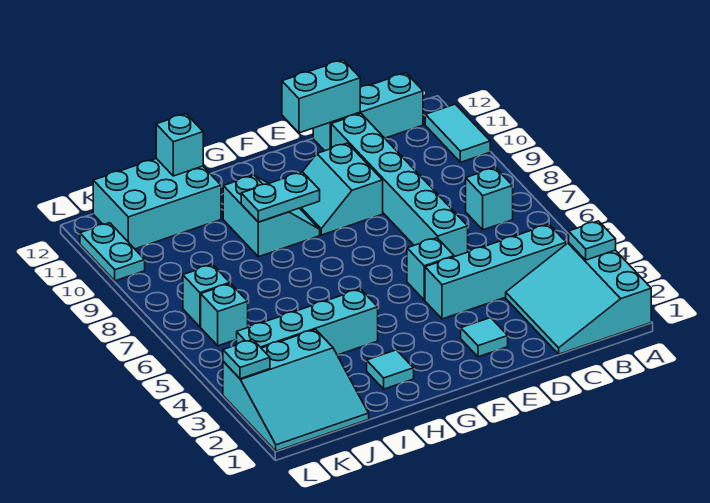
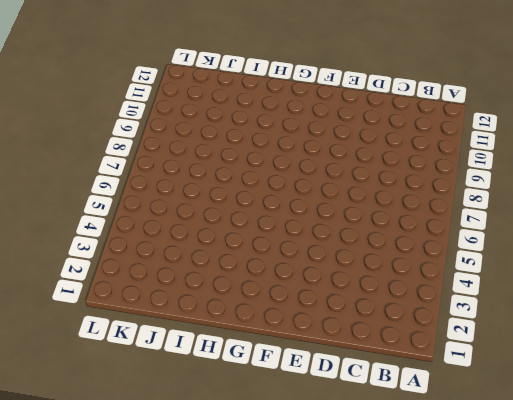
none -> cyan slope A1:C3 level 1 top A
none -> cyan tile A10:A11 level 1
none -> cyan brick B4:E4 level 1

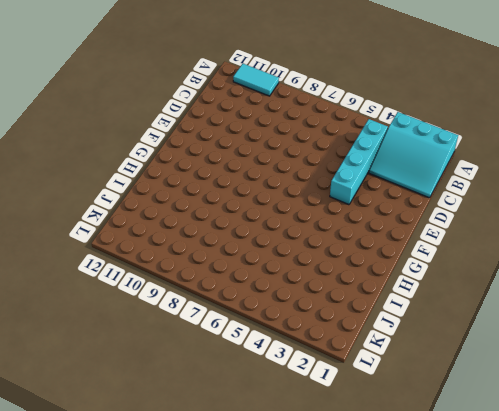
none -> cyan brick B7 level 1
none -> cyan brick B12:D12 level 1
none -> cyan brick D6:D11 level 1

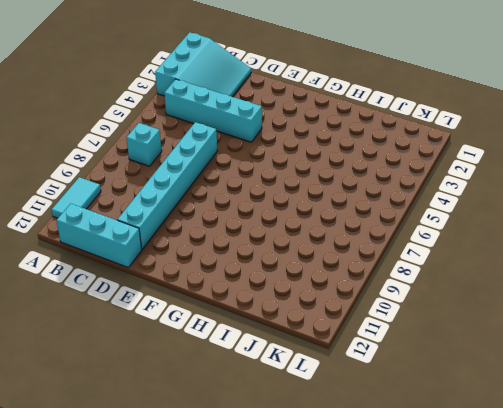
none -> cyan tile E2 level 1
none -> cyan brick E5 level 1
none -> cyan slope E9:F10 level 1 top E

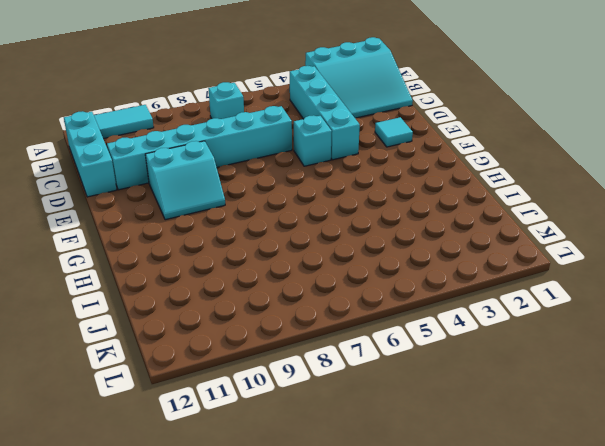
none -> cyan slope G9:H10 level 1 top H
none -> cyan tile H2 level 1
none -> cyan brick H4:K4 level 1

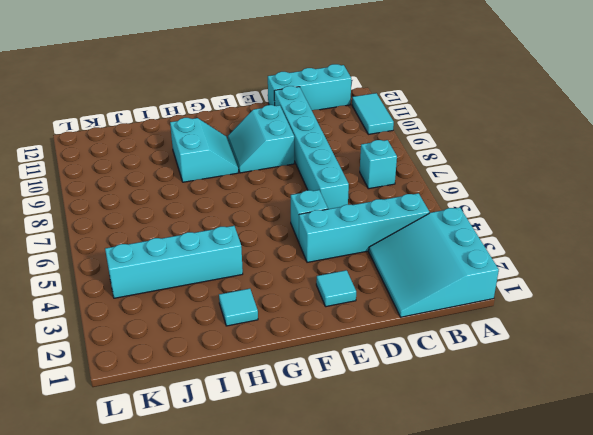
none -> cyan brick I11:K12 level 1
none -> cyan slope J1:L3 level 1 top 3
none -> cyan brick K6 level 1

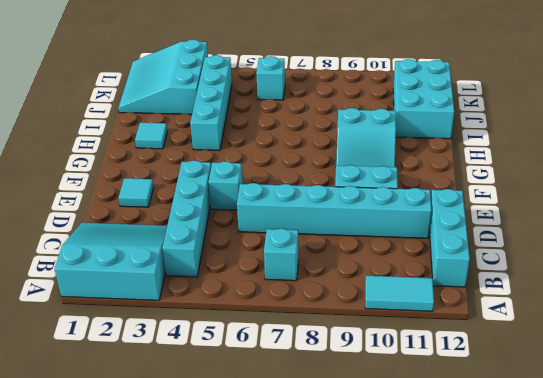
none -> cyan brick K7 level 1
none -> cyan plate L10:L11 level 1
none -> cyan plate A3 level 2

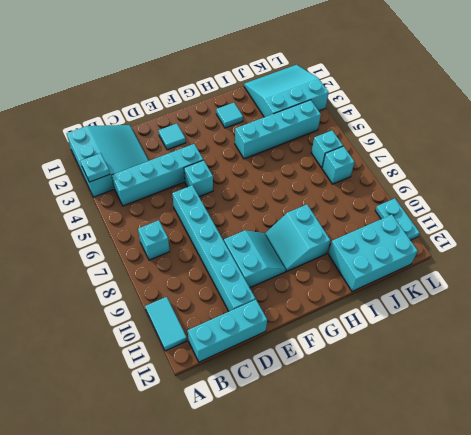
none -> cyan brick D12:E12 level 2
none -> cyan plate G9:H9 level 2
none -> cyan brick I12 level 2

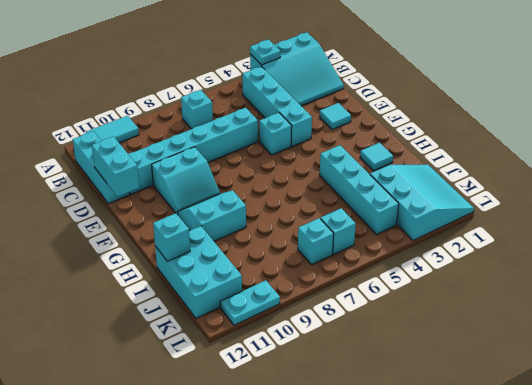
none -> cyan plate G9:H9 level 2
none -> cyan plate L3 level 2

